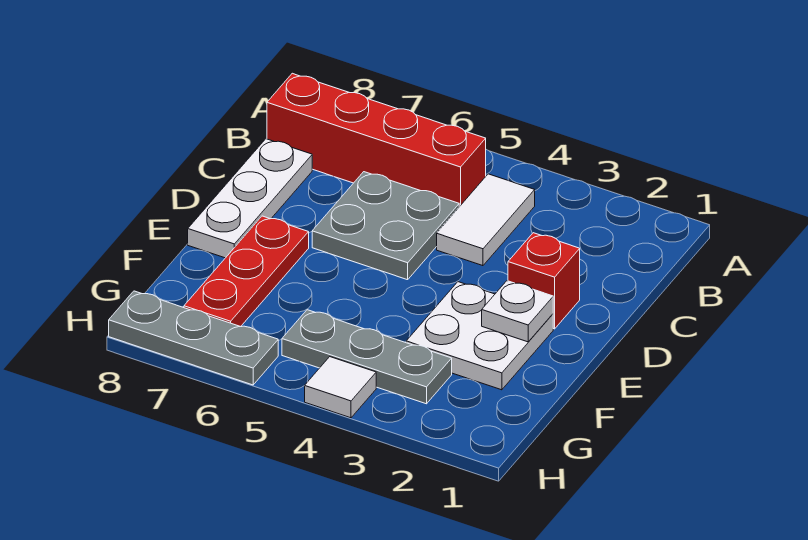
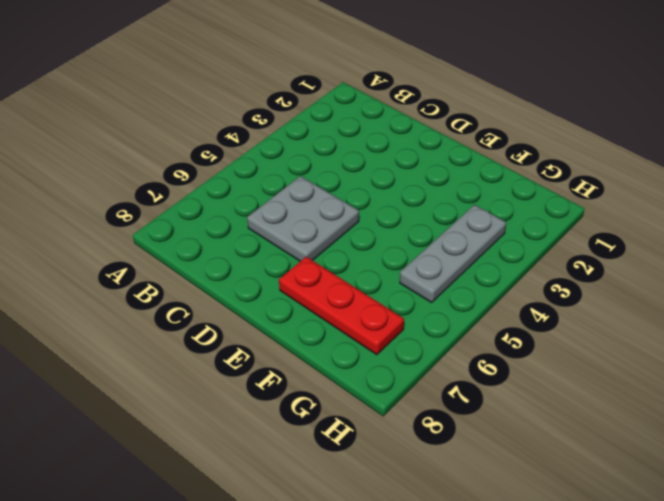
none -> white tile B4:C4 level 1
none -> red brick B5:B8 level 1

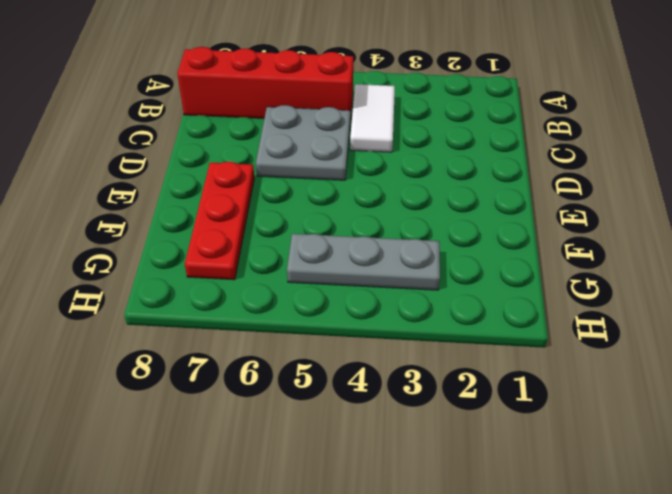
none -> white plate C8:E8 level 1
none -> red brick D2 level 1

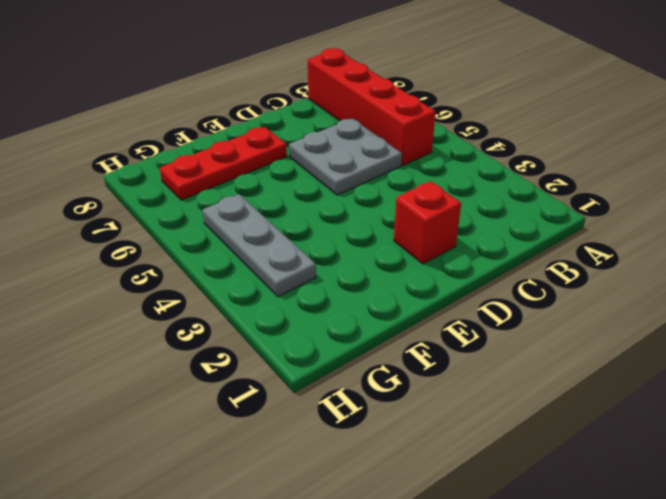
none -> white tile B4:C4 level 1
none -> white plate C8:E8 level 1

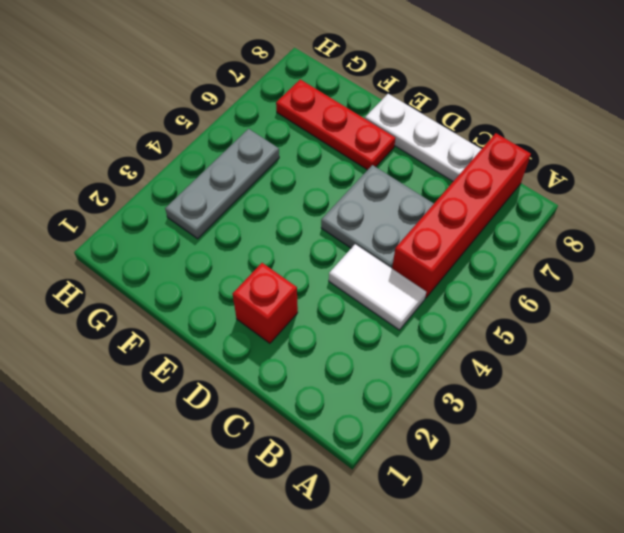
none -> white plate E2:F3 level 1
none -> white tile H4 level 1

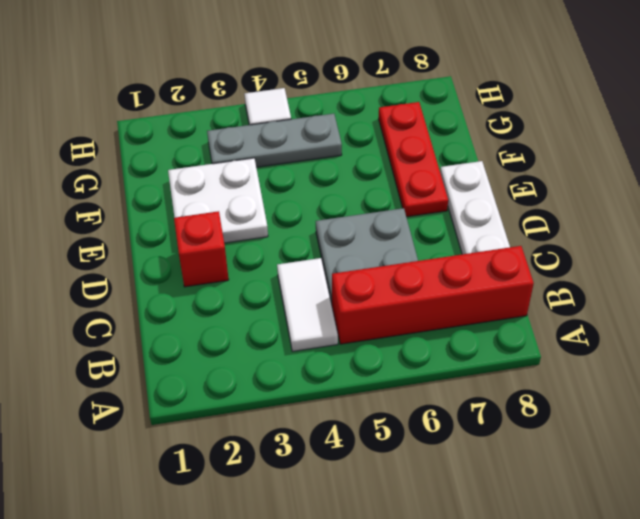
none -> grey plate H6:H8 level 1
none -> white plate E2 level 2

